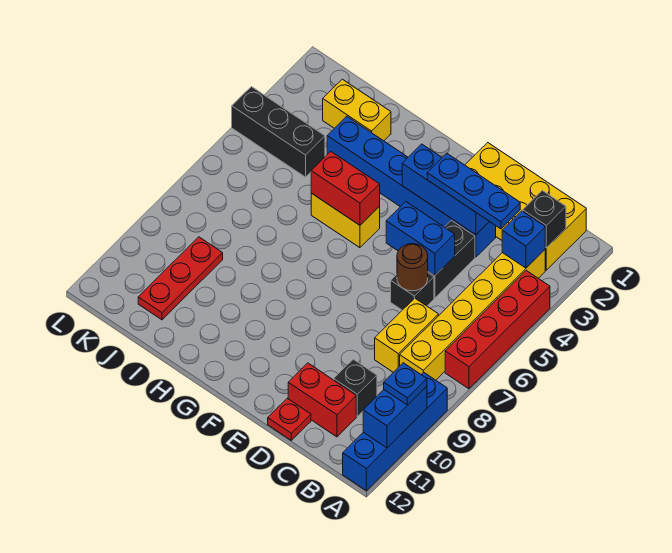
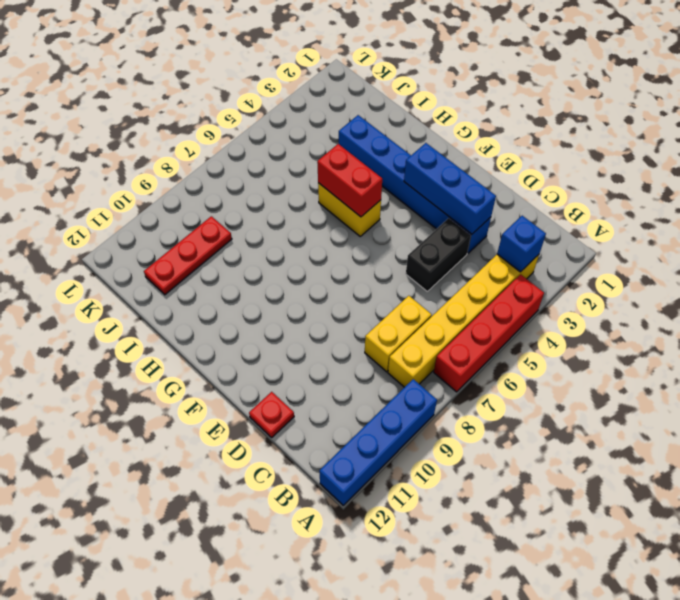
none -> yellow brick B1:E2 level 1
none -> black brick C10 level 1
none -> red brick C11:D11 level 1

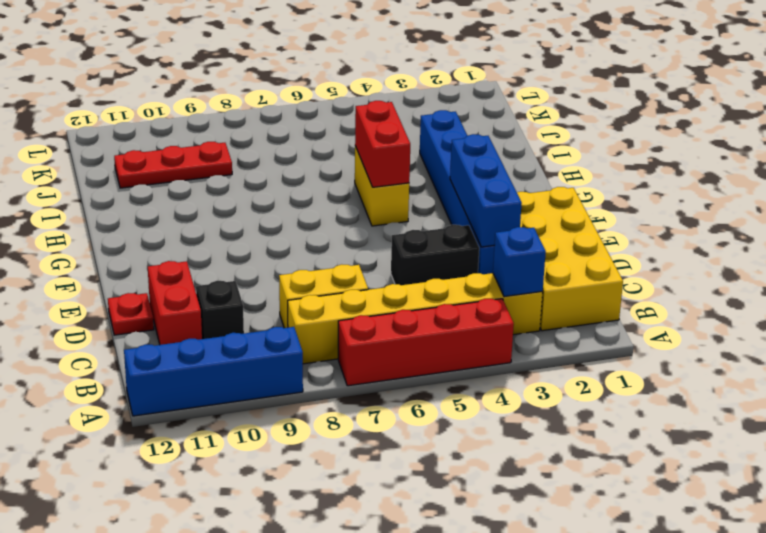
none -> black brick D6 level 1
none -> yellow brick I2:J2 level 1
none -> black brick J4:L4 level 1

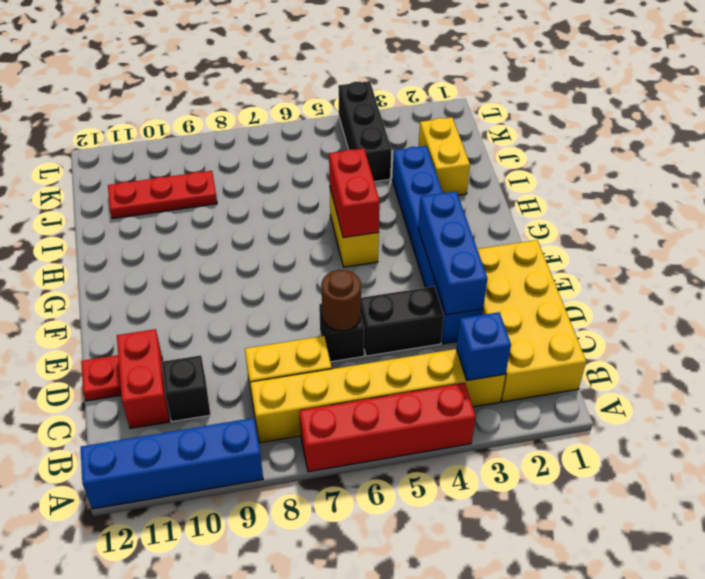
none -> blue brick A10:A11 level 2
none -> black brick B2 level 2
none -> blue brick D5:E5 level 2

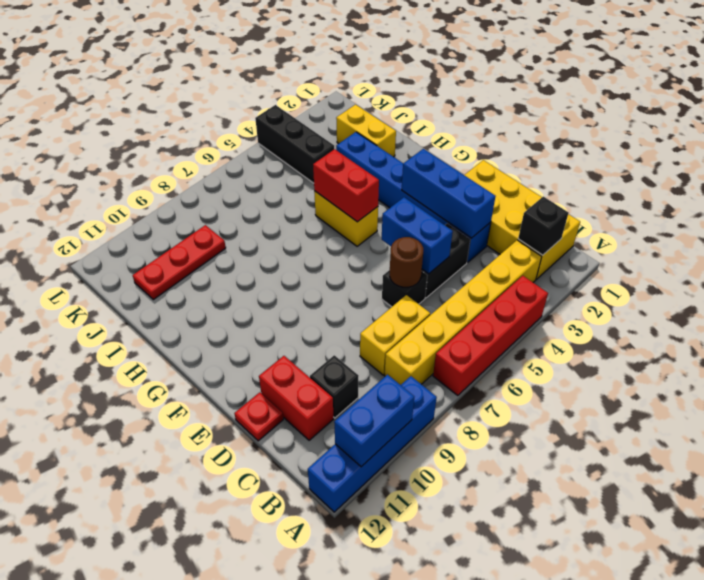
none -> blue brick B3 level 2
none -> blue plate A10 level 3
none -> blue plate C3:E3 level 3

